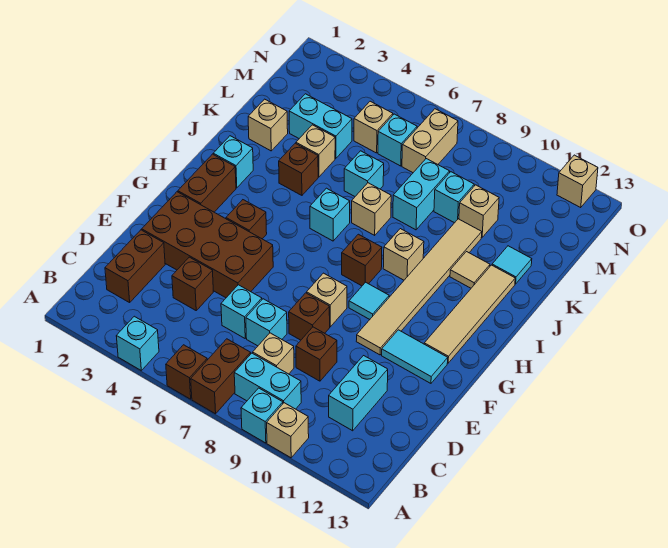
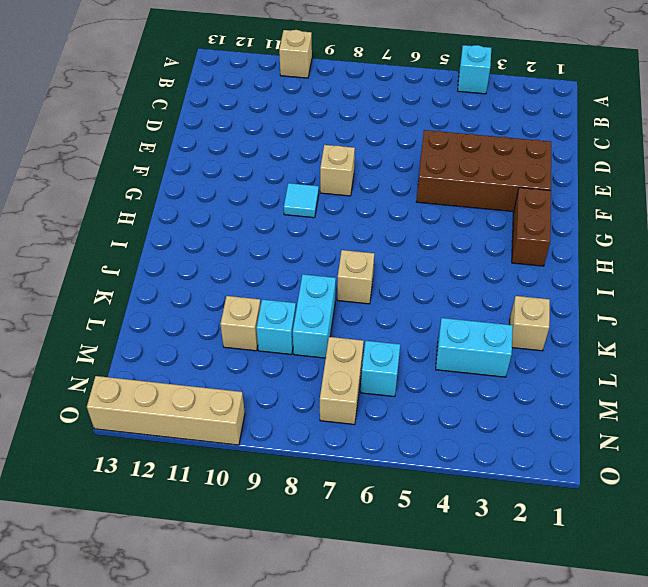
tan brick O10:O13 level 1 -> tan brick O12 level 1
none -> brown brick A6 level 1
none -> brown brick A7:B7 level 1
none -> cyan brick A9 level 1
none -> cyan brick B8:B9 level 1

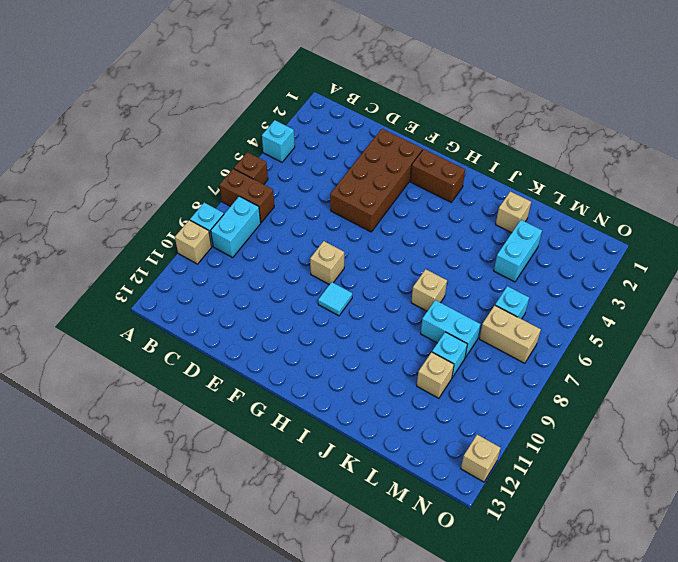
none -> brown brick C2:D2 level 1
none -> tan brick C8 level 1
none -> cyan brick C11:D11 level 1
none -> brown brick D4 level 1

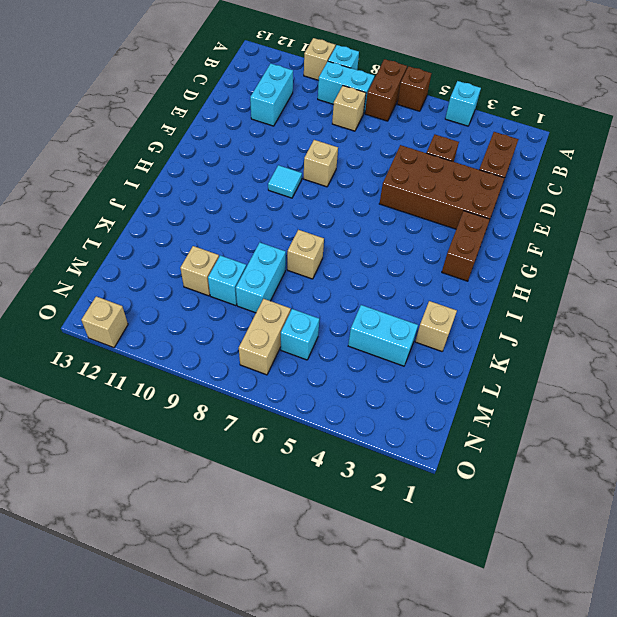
none -> cyan brick D6 level 1
none -> cyan brick D7 level 1
none -> brown brick D9 level 1
none -> brown brick E8 level 1

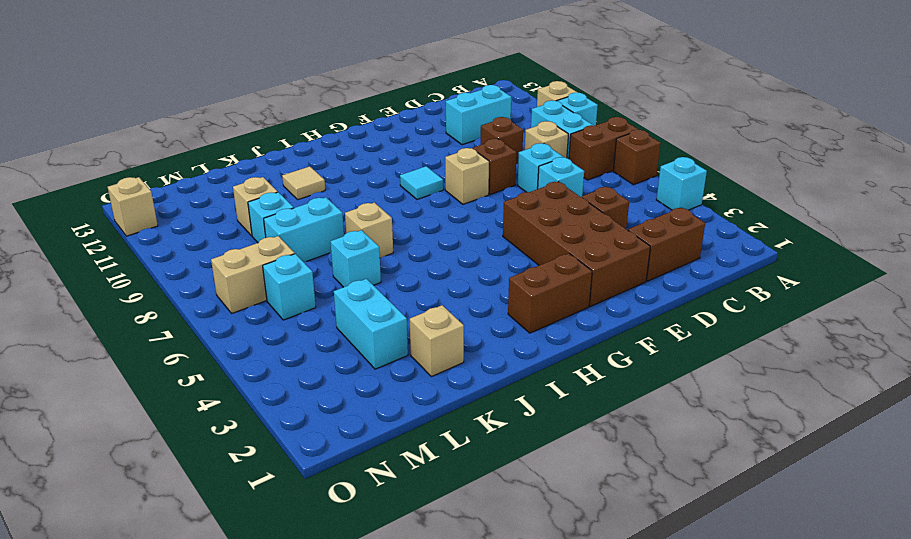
none -> tan tile F10:K10 level 1
none -> cyan tile F11:F12 level 1
none -> brown brick G4 level 1
none -> tan tile G12:J12 level 1

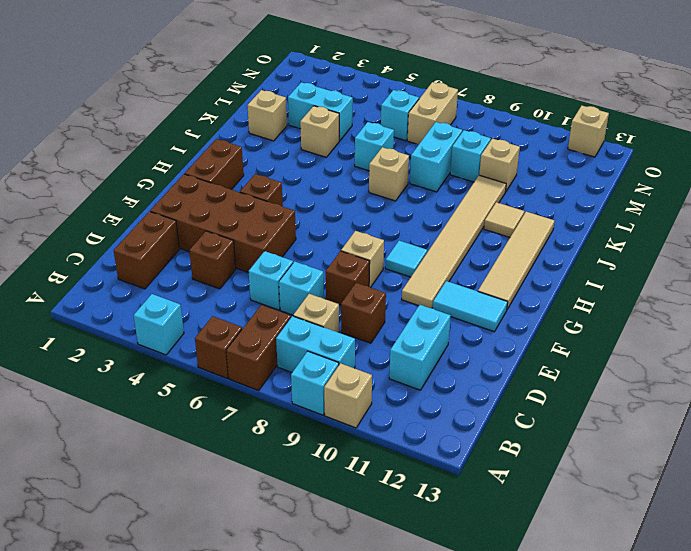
none -> brown brick H8 level 1
none -> cyan brick I2 level 1
none -> cyan brick I6 level 1
none -> tan brick I9 level 1

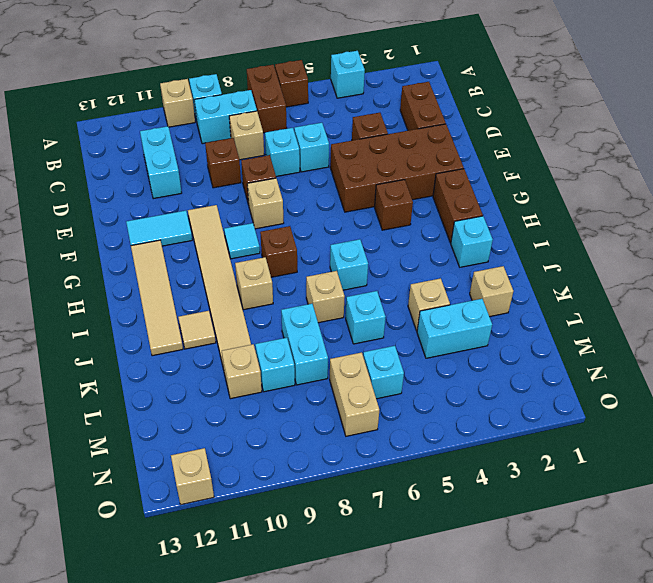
none -> brown brick J4 level 1
none -> cyan tile K12 level 1
none -> tan brick M5 level 1

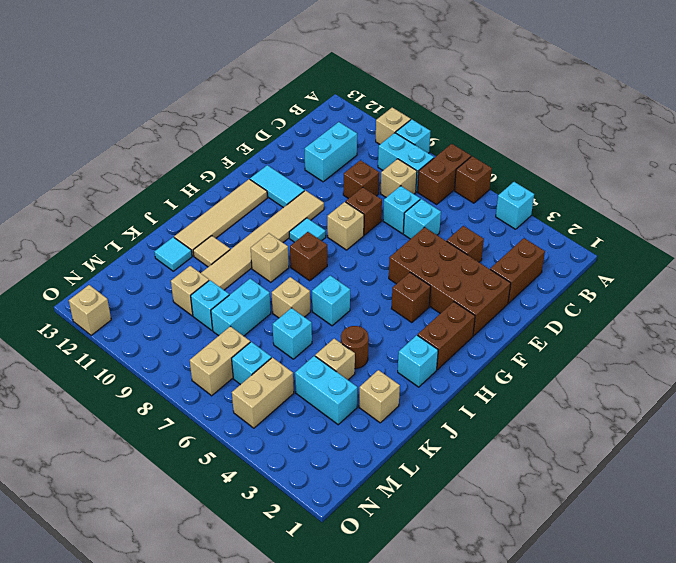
brown round brick J4 level 1 -> brown brick J4 level 1
tan brick M5:N5 level 1 -> tan brick M5 level 1

